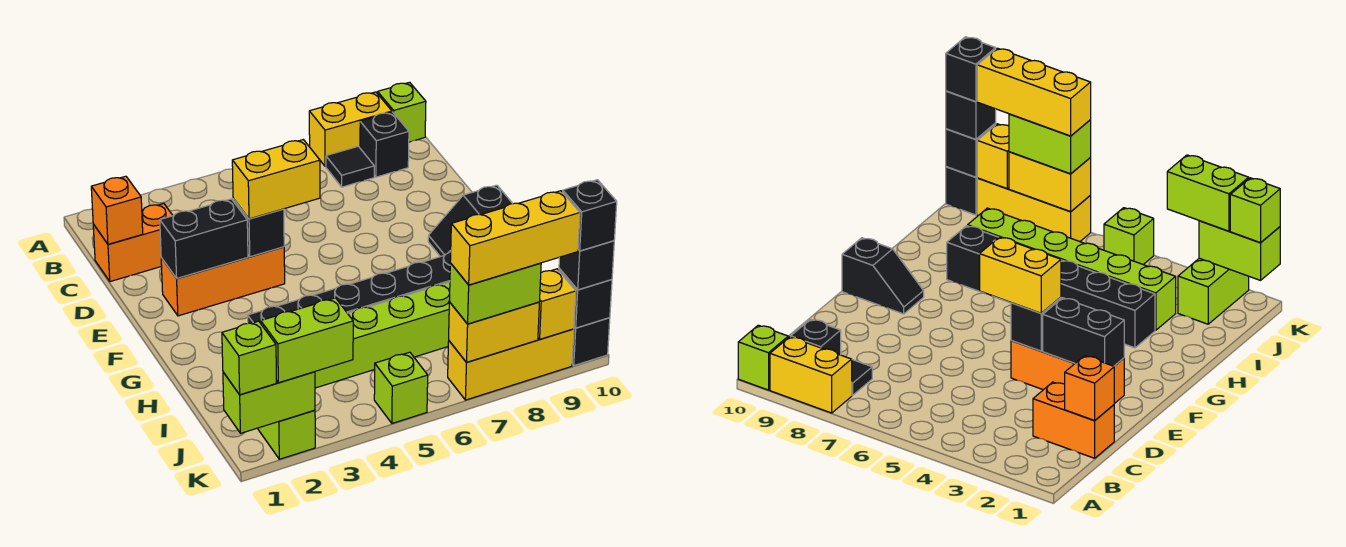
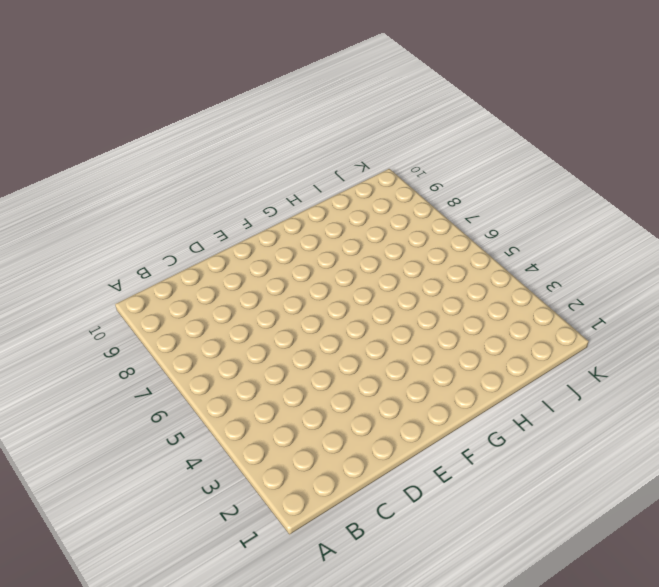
none -> yellow brick A8:A9 level 1
none -> lime brick A10 level 1
none -> black tile B8 level 1

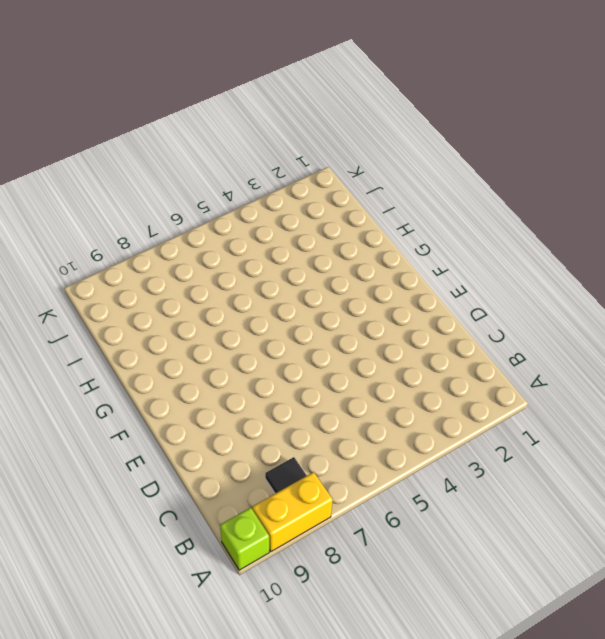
none -> black brick B9 level 1
none -> orange brick C1:C2 level 1
none -> orange brick E2:E4 level 1

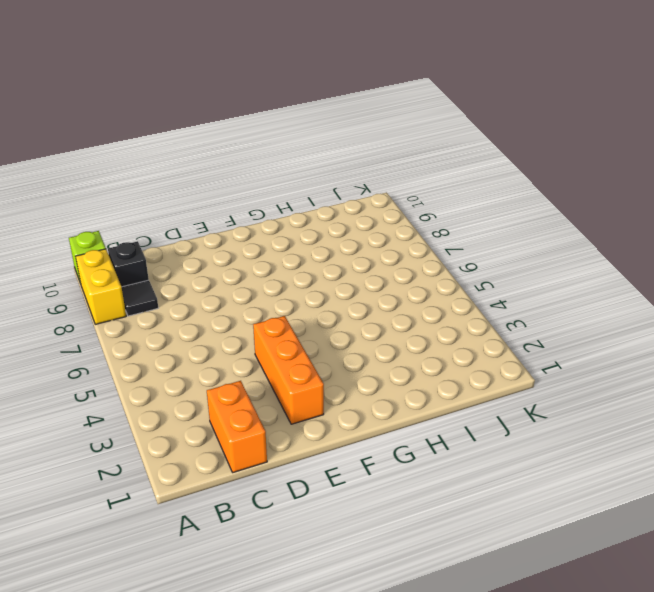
none -> black slope F9:F10 level 1 top 10
none -> black brick H3:H8 level 1
none -> lime brick I3:I8 level 1

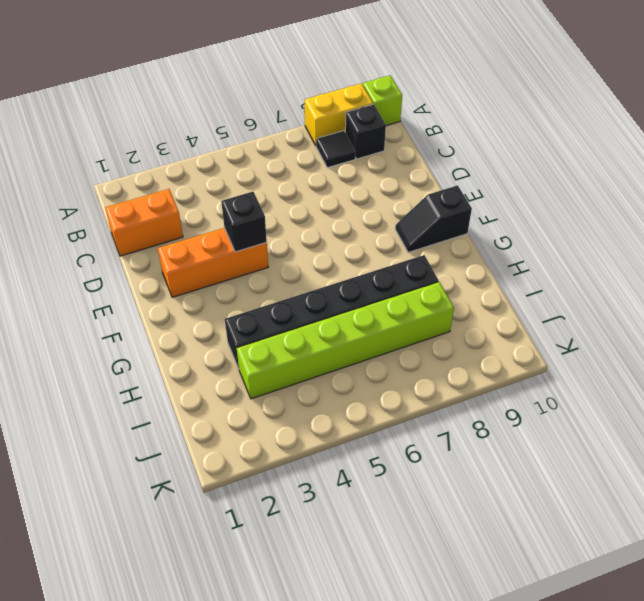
none -> lime brick J2:K2 level 1
none -> lime brick K5 level 1
none -> yellow brick K7:K9 level 1

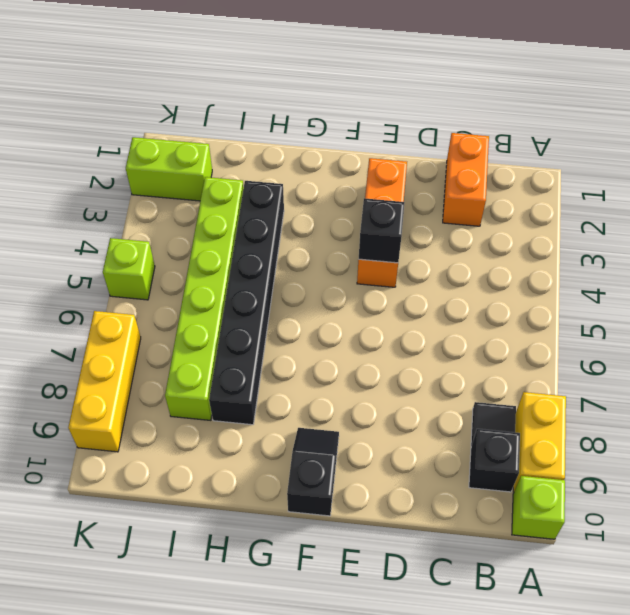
none -> black brick K10 level 1
none -> orange brick C1 level 2
none -> black brick E2:E3 level 2

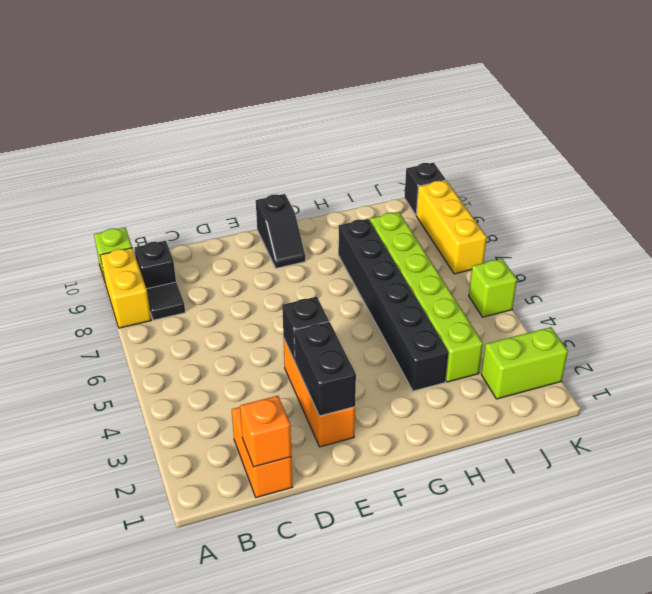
none -> lime brick K1:K2 level 2
none -> yellow brick K7:K8 level 2
none -> yellow brick K9 level 2

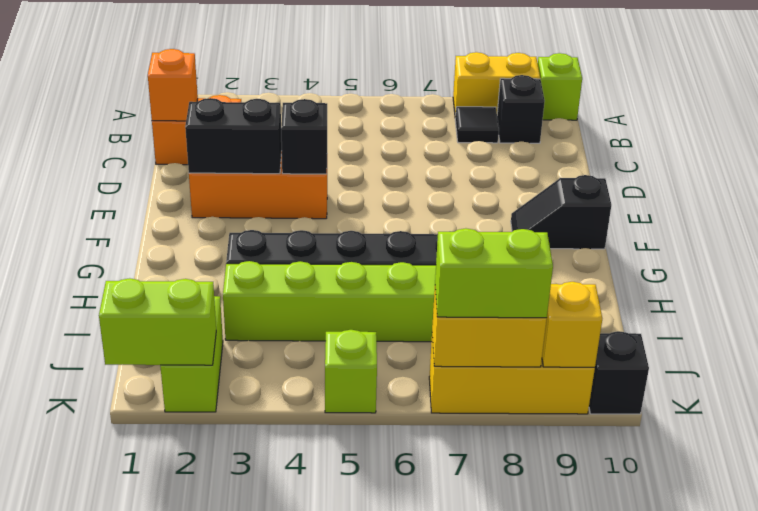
none -> black brick K10 level 2
none -> yellow brick E4:E5 level 3
none -> lime brick K1 level 3

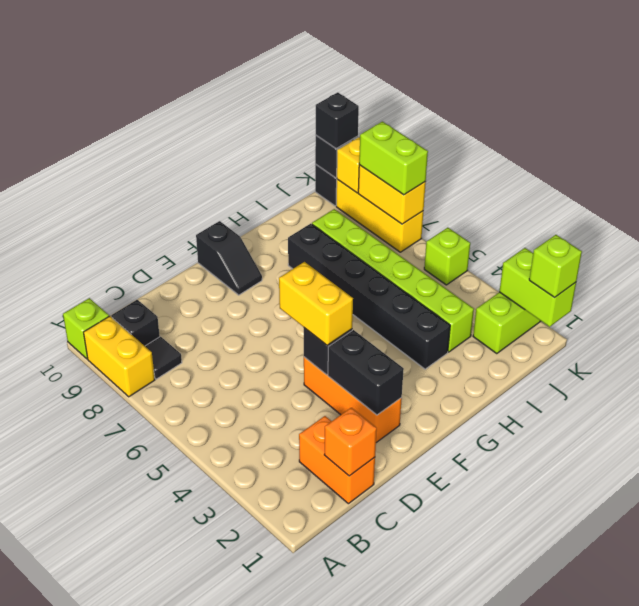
none -> lime brick K2:K3 level 3
none -> yellow brick K7:K9 level 4
none -> black brick K10 level 4

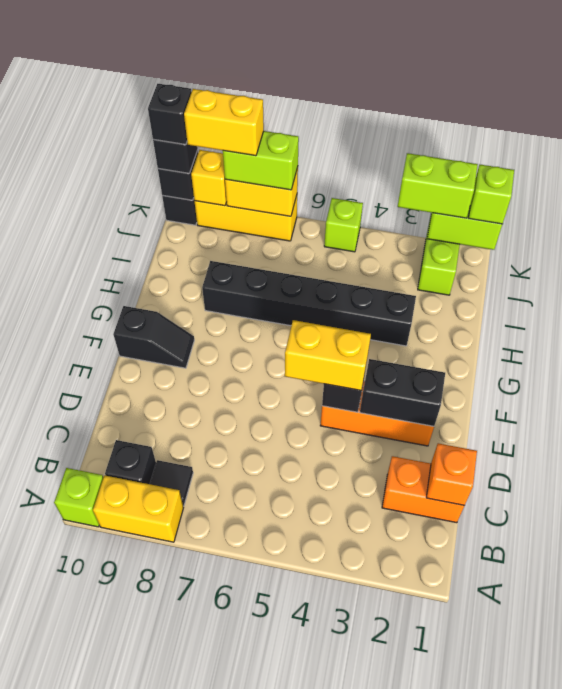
yellow brick K8:K9 level 4 -> yellow brick K7:K9 level 4
none -> lime brick I3:I8 level 1

